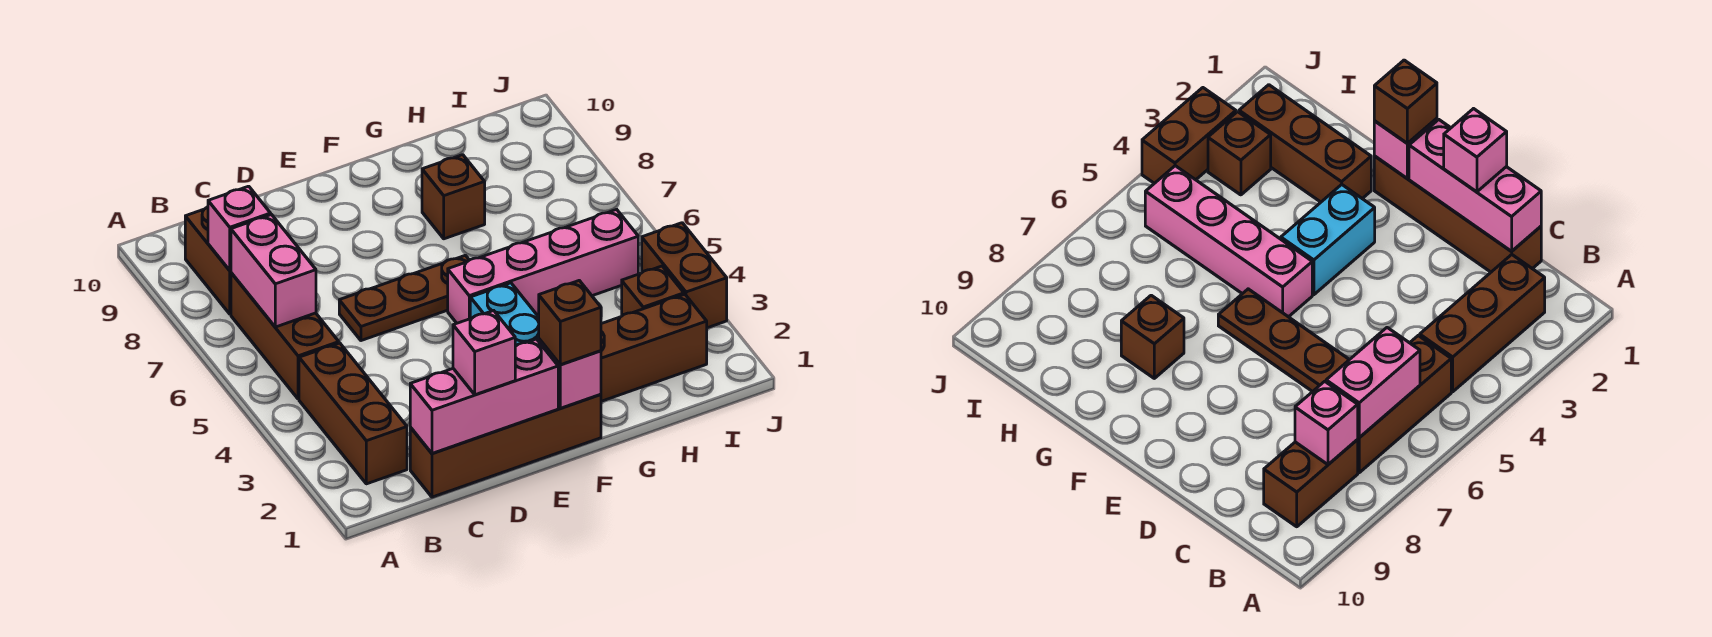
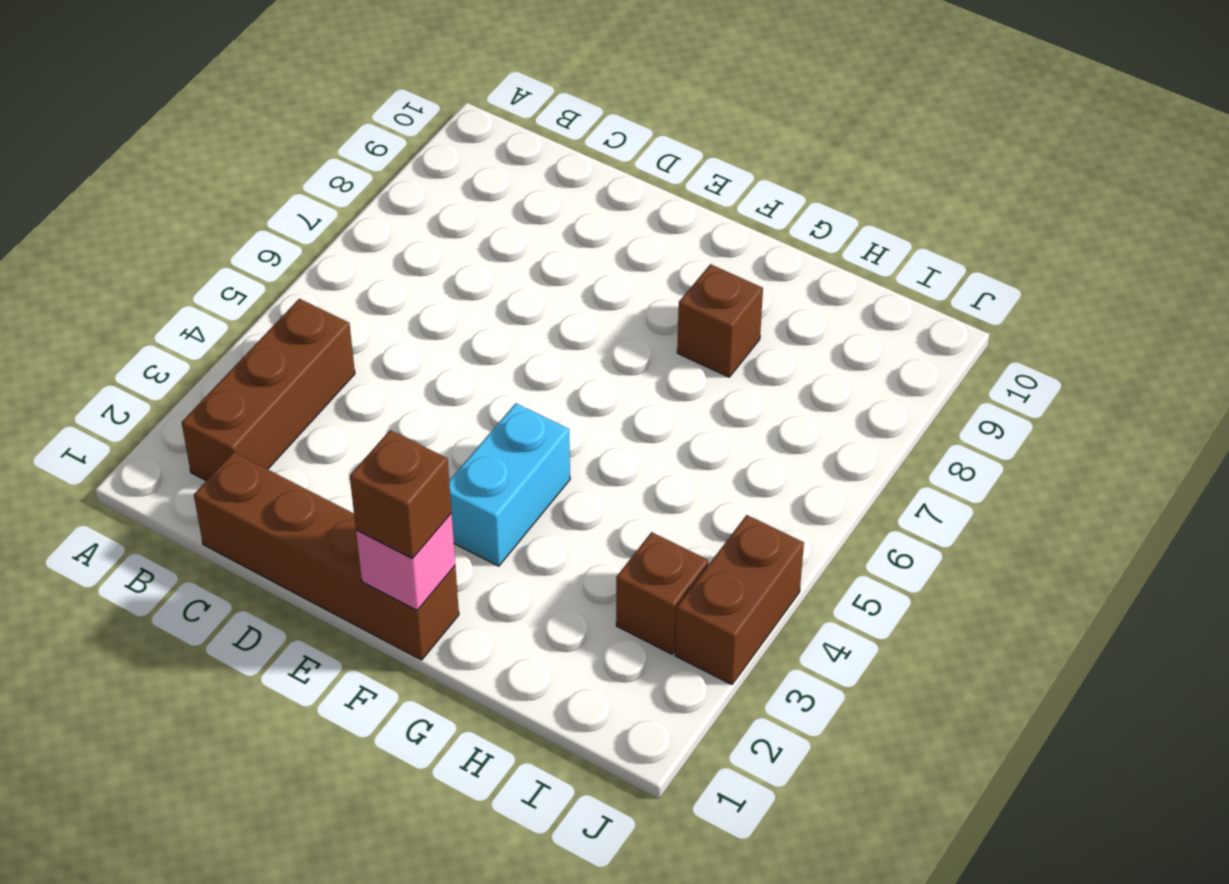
none -> brown brick B5:B7 level 1
none -> brown brick B8:B9 level 1
none -> brown plate D6:F6 level 1

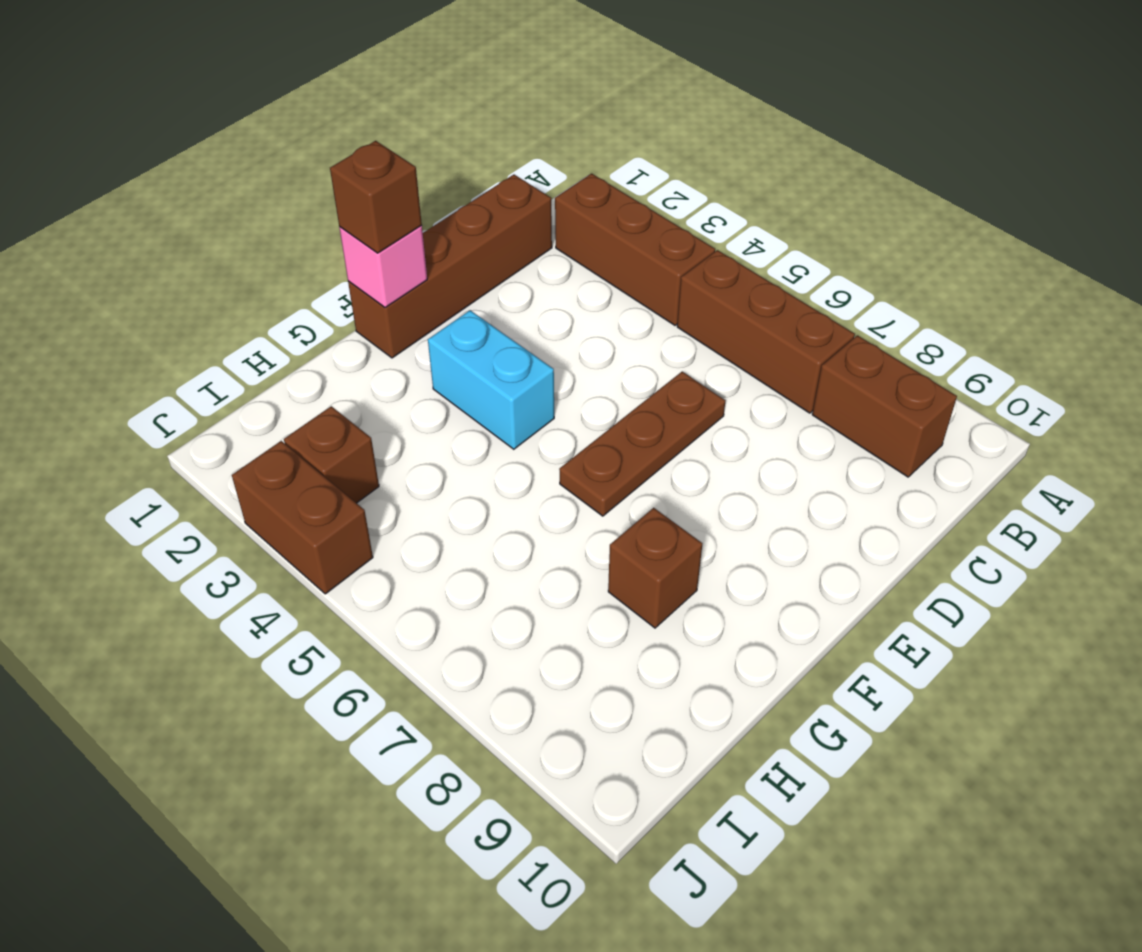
none -> pink brick F5:I5 level 1
none -> brown brick G2:I2 level 1
none -> pink brick B6:B7 level 2

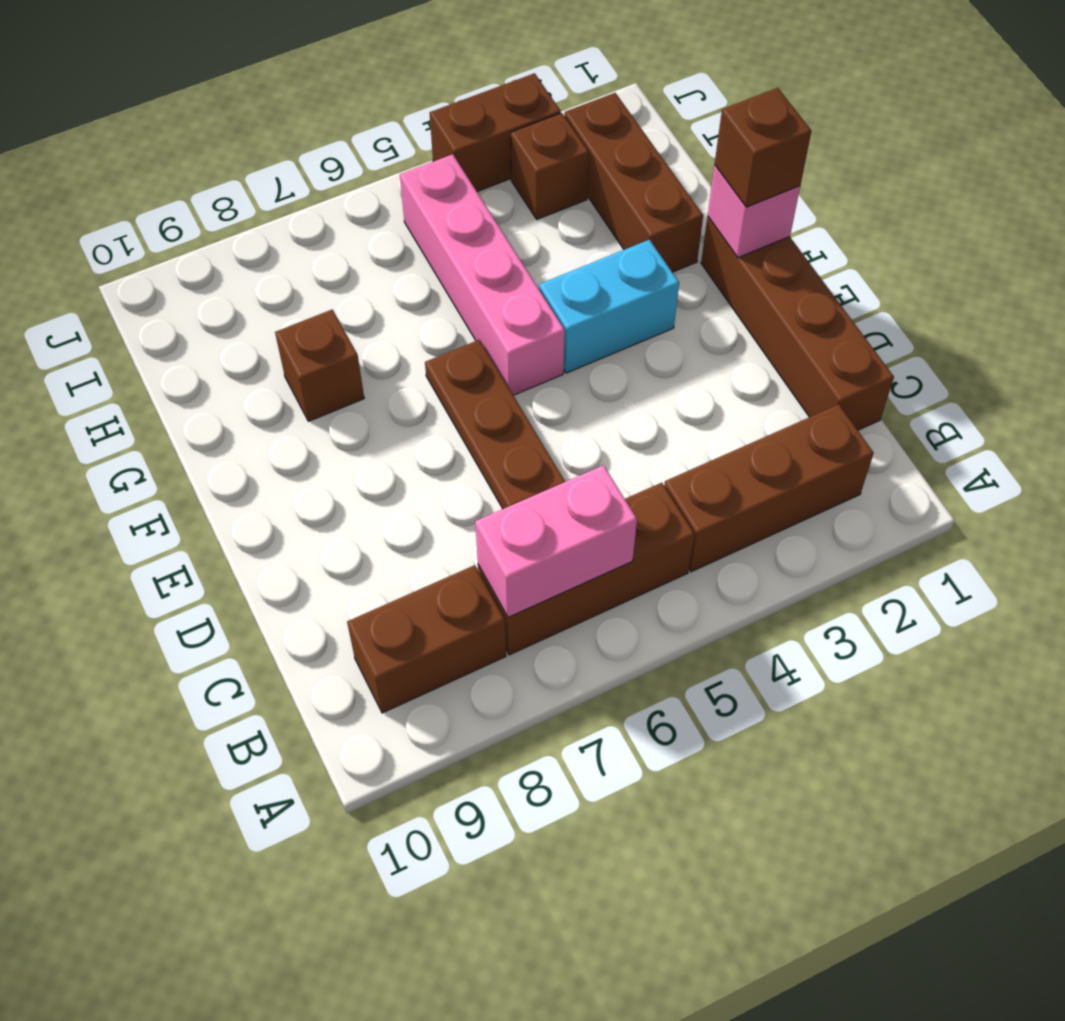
none -> pink brick B8 level 2
none -> pink brick C1:E1 level 2
none -> pink brick D1 level 3

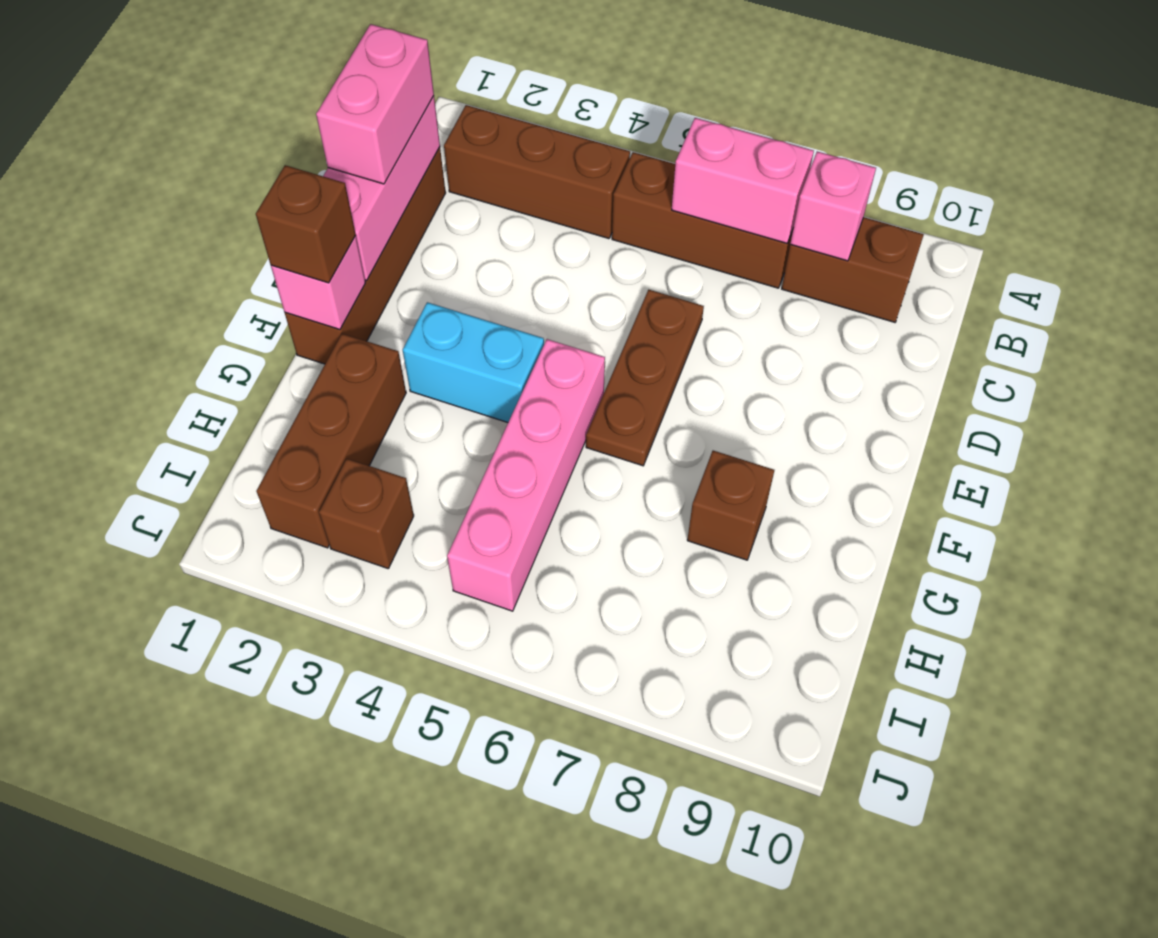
pink brick C1:D1 level 3 -> pink brick D1 level 3
none -> brown brick J3:J4 level 1

